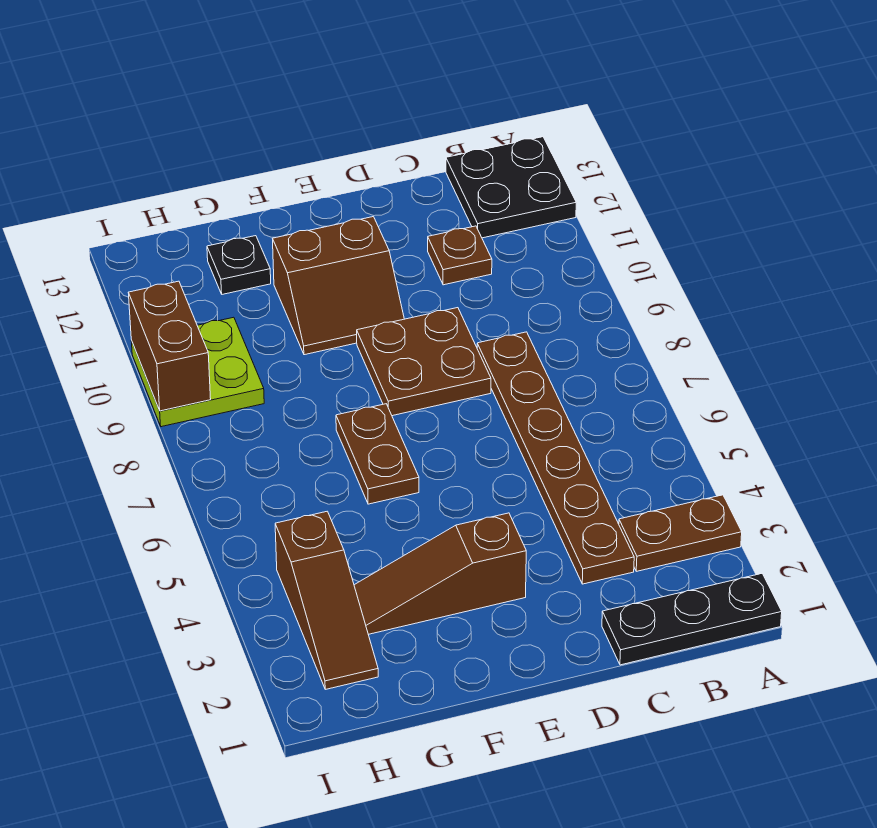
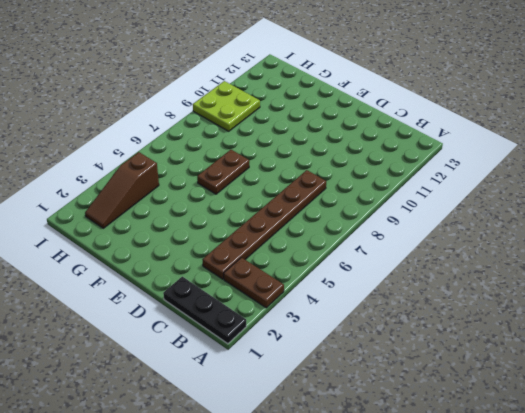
none -> black plate A12:B13 level 1
none -> brown plate C11 level 1
none -> brown plate D8:E9 level 1

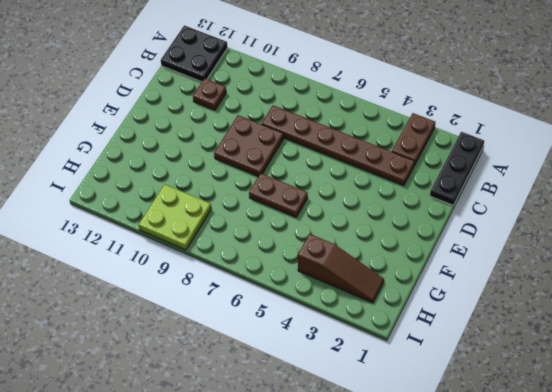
none -> brown slope E3:G3 level 1 top E
none -> brown slope E10:F11 level 1 top 11
none -> black plate G12 level 1

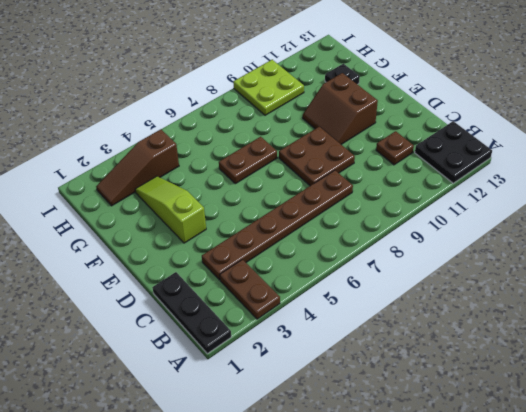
lime slope E3:G3 level 1 top E -> brown slope E3:G3 level 1 top E
none -> brown brick I9:I10 level 2

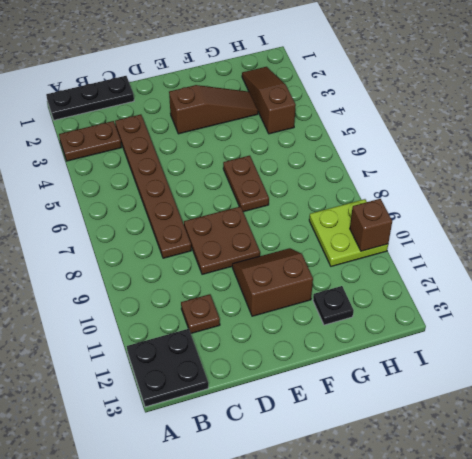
brown brick I10 level 2 -> brown brick I9:I10 level 2

